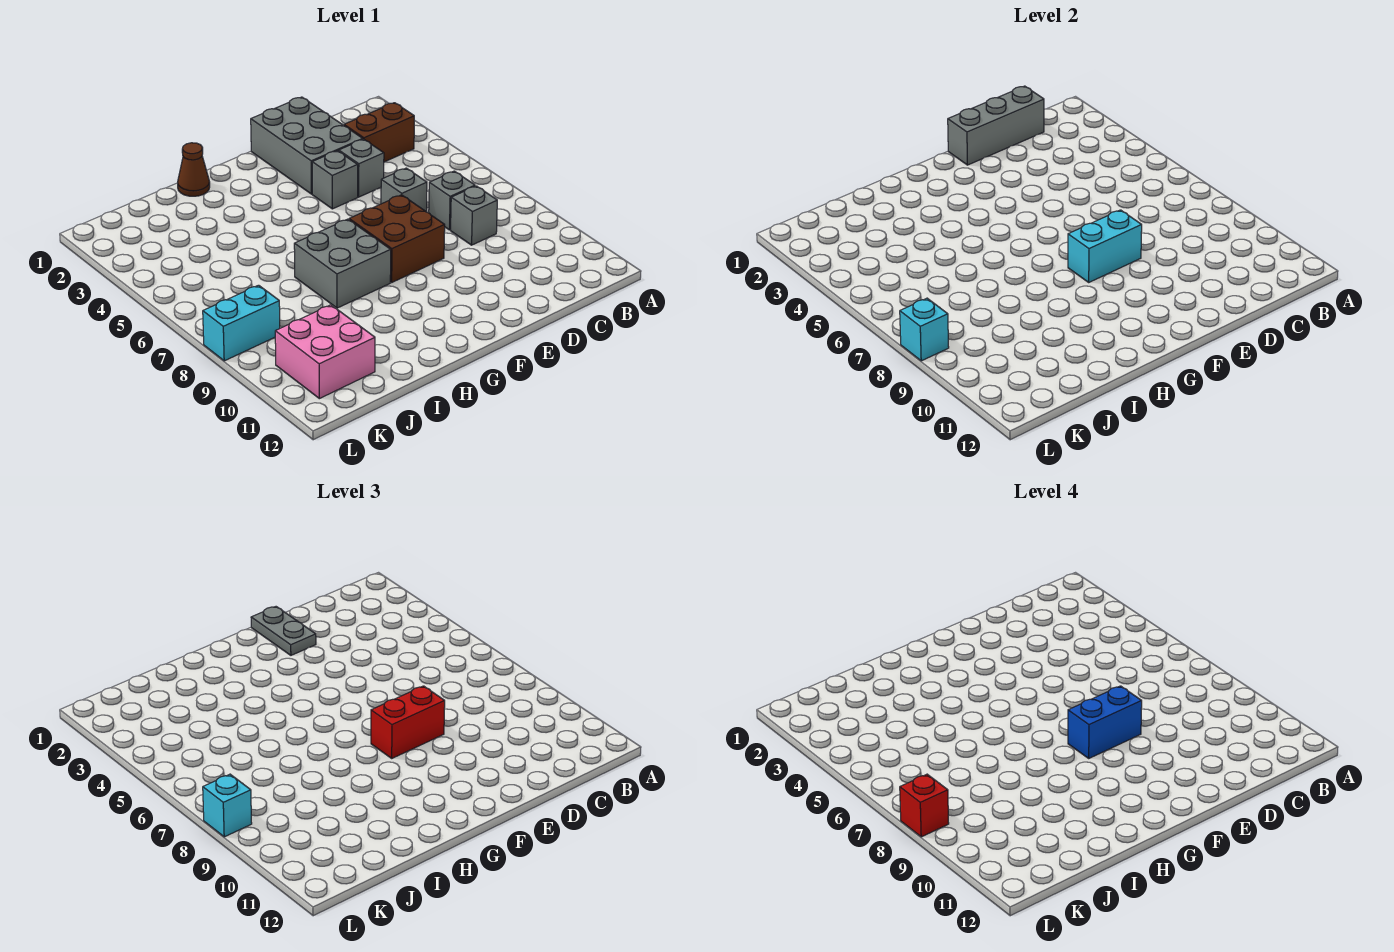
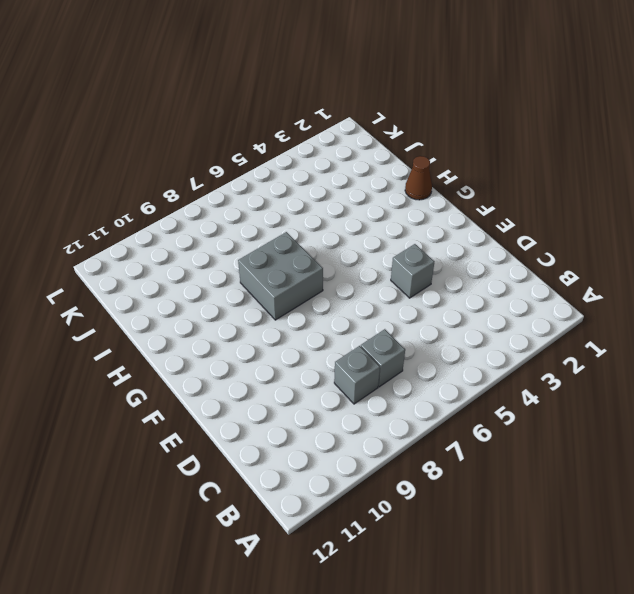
none -> brown brick B3:C3 level 1
none -> grey brick D1:E3 level 1
none -> grey brick D4 level 1

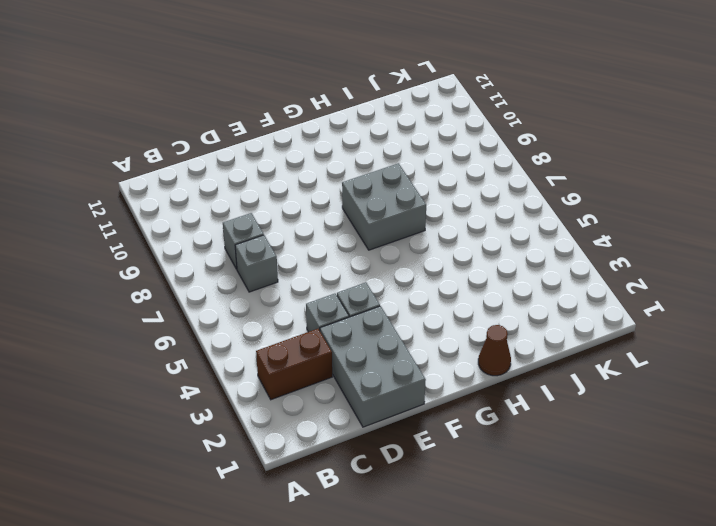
none -> grey brick D6 level 1
none -> brown brick E7:F8 level 1
none -> pink brick J10:K11 level 1

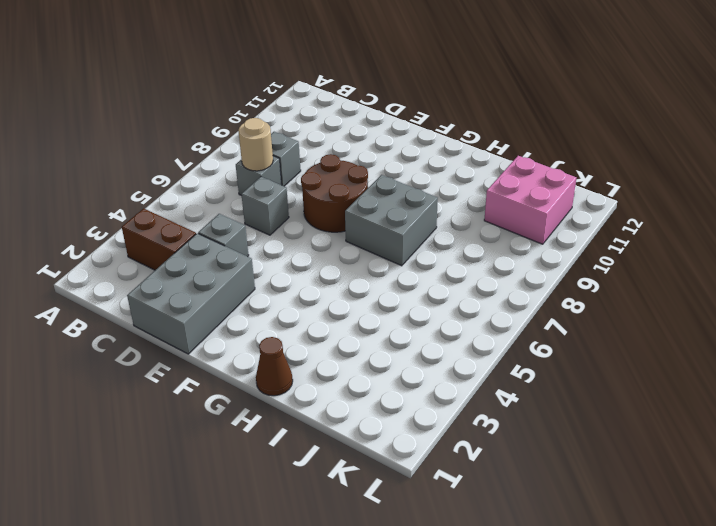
tan round brick C7 level 2 -> none
brown round brick E7:F8 level 1 -> brown brick E7:F8 level 1
none -> grey brick E4 level 1
none -> cyan brick K8:L8 level 1
none -> grey brick C1:E1 level 2

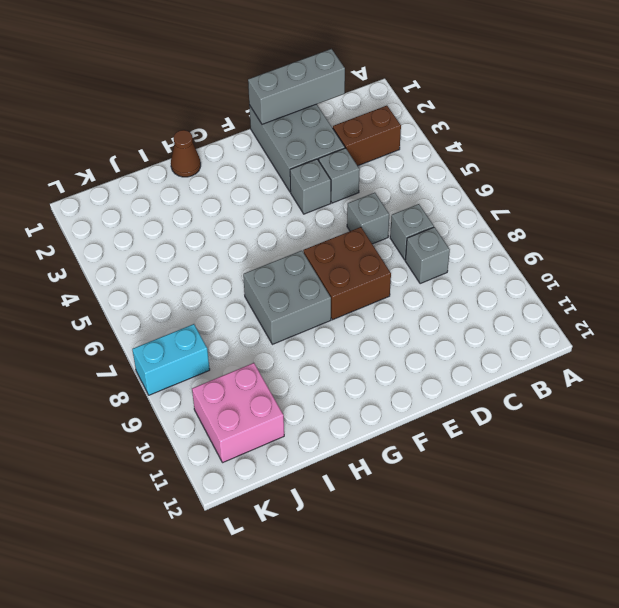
none -> cyan brick E8:F8 level 2
none -> cyan brick L8 level 2
none -> grey plate E1:E2 level 3

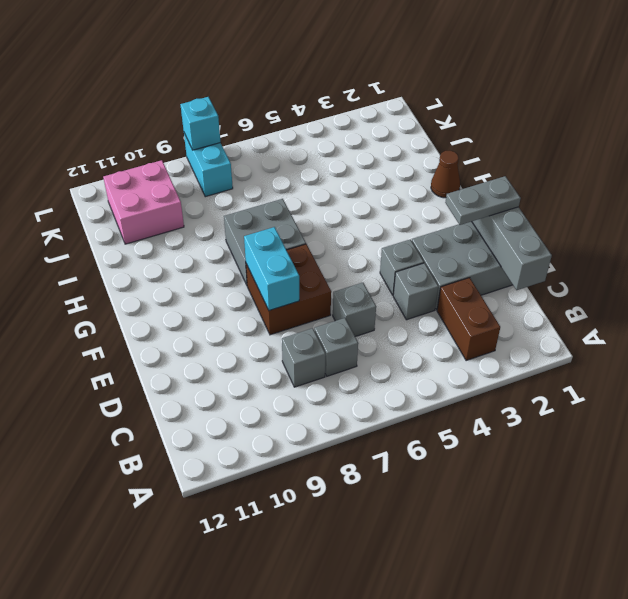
none -> red brick E8:F8 level 3
none -> cyan brick L8 level 3
none -> blue brick E8:F8 level 4

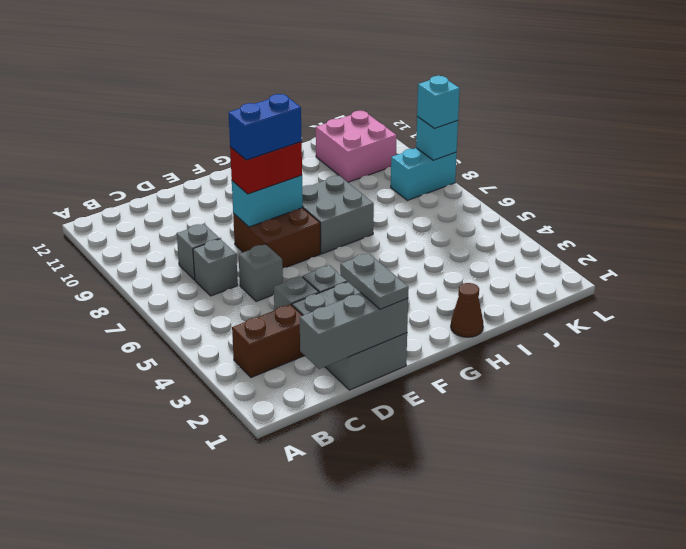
none -> red brick L8 level 4

